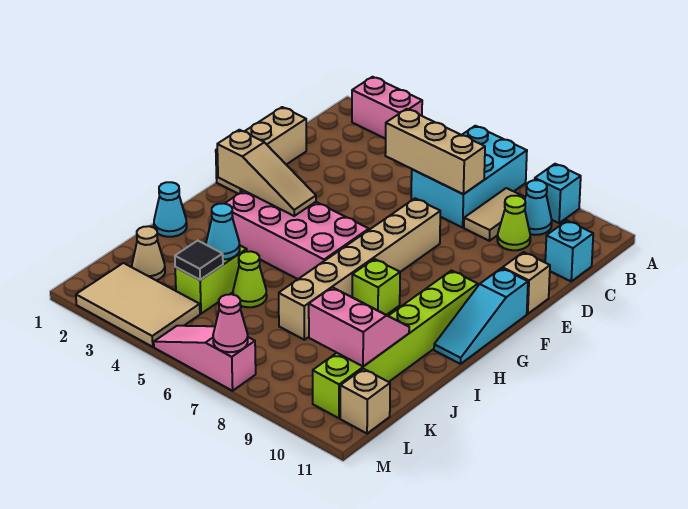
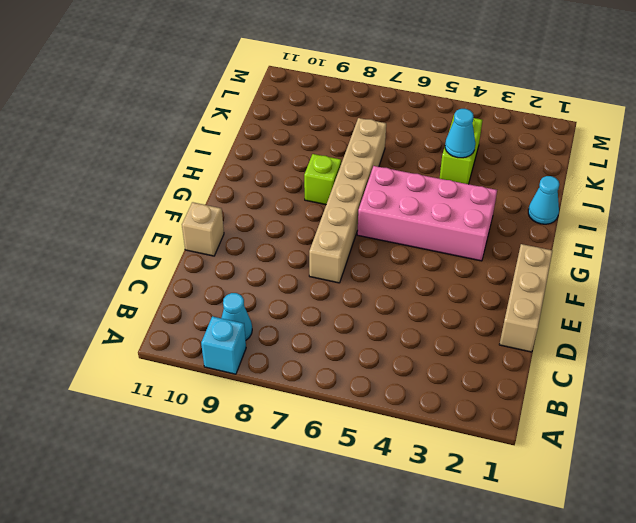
none -> pink brick A2:A3 level 1
none -> cyan brick A6:C7 level 1
none -> tan tile B8:C8 level 1

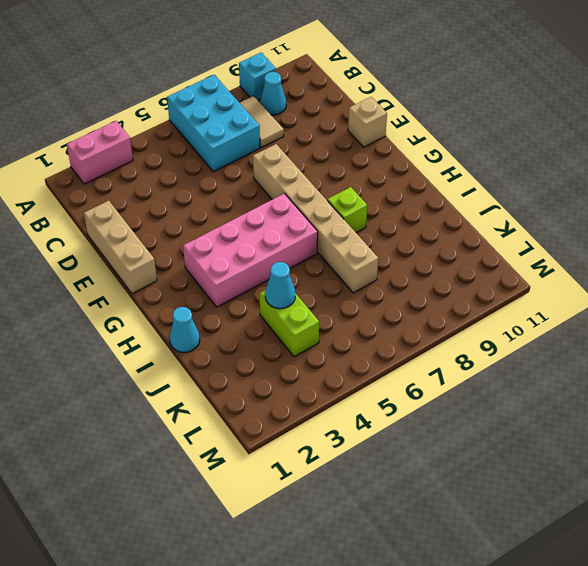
none -> lime cone C9 level 1
none -> cyan brick C11 level 1
none -> cyan slope F11:H11 level 1 top F

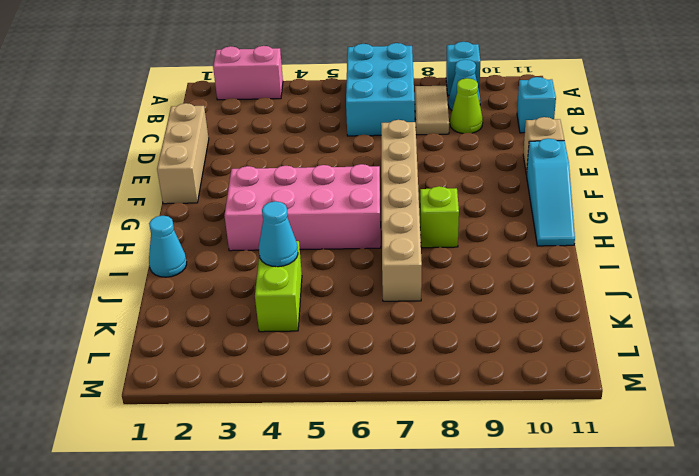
none -> lime brick G10:L10 level 1
none -> lime cone J5 level 1
none -> tan cone K2 level 1

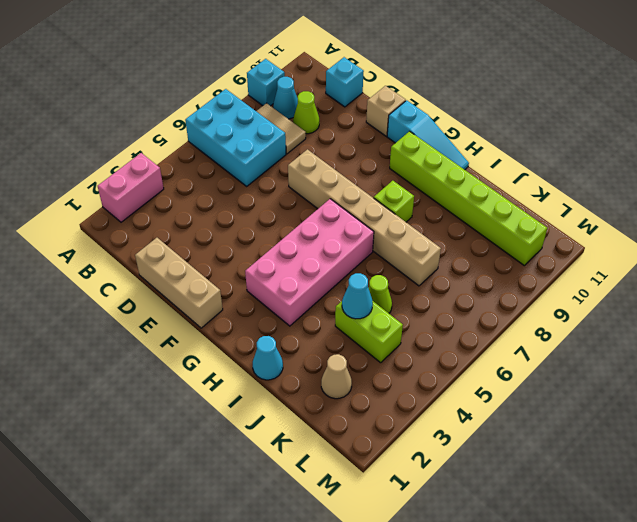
none -> tan tile L2:M4 level 1
none -> tan brick L11 level 1
none -> pink slope M5:M7 level 1 top 7

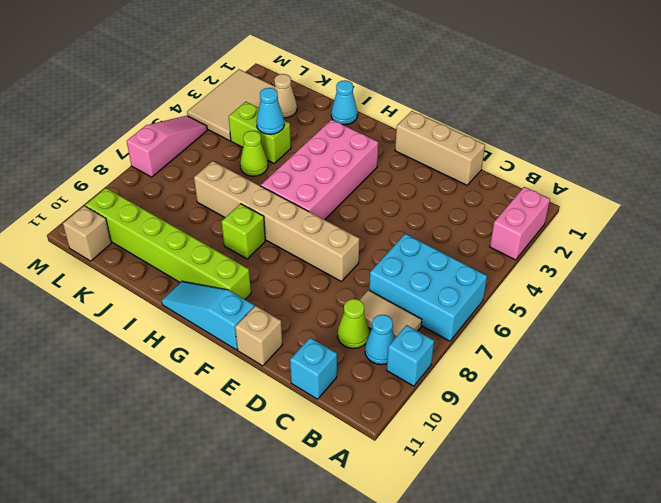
none -> tan brick C5:C7 level 2
none -> tan slope G2:G4 level 2 top 2
none -> pink slope J9:K10 level 2 top K

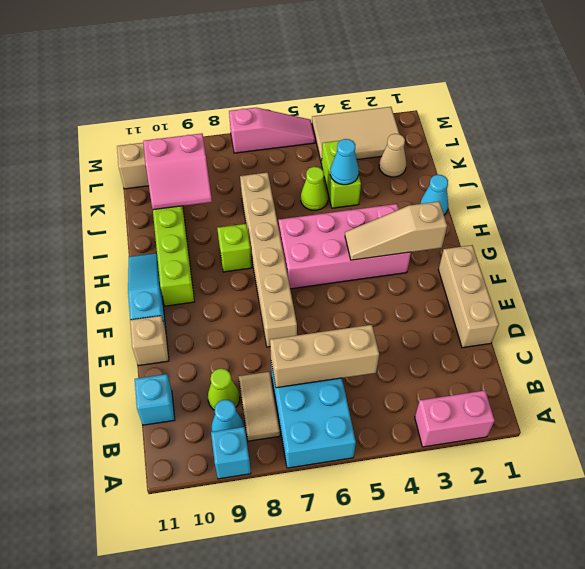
none -> black tile K4 level 2
none -> pink cone M7 level 2

